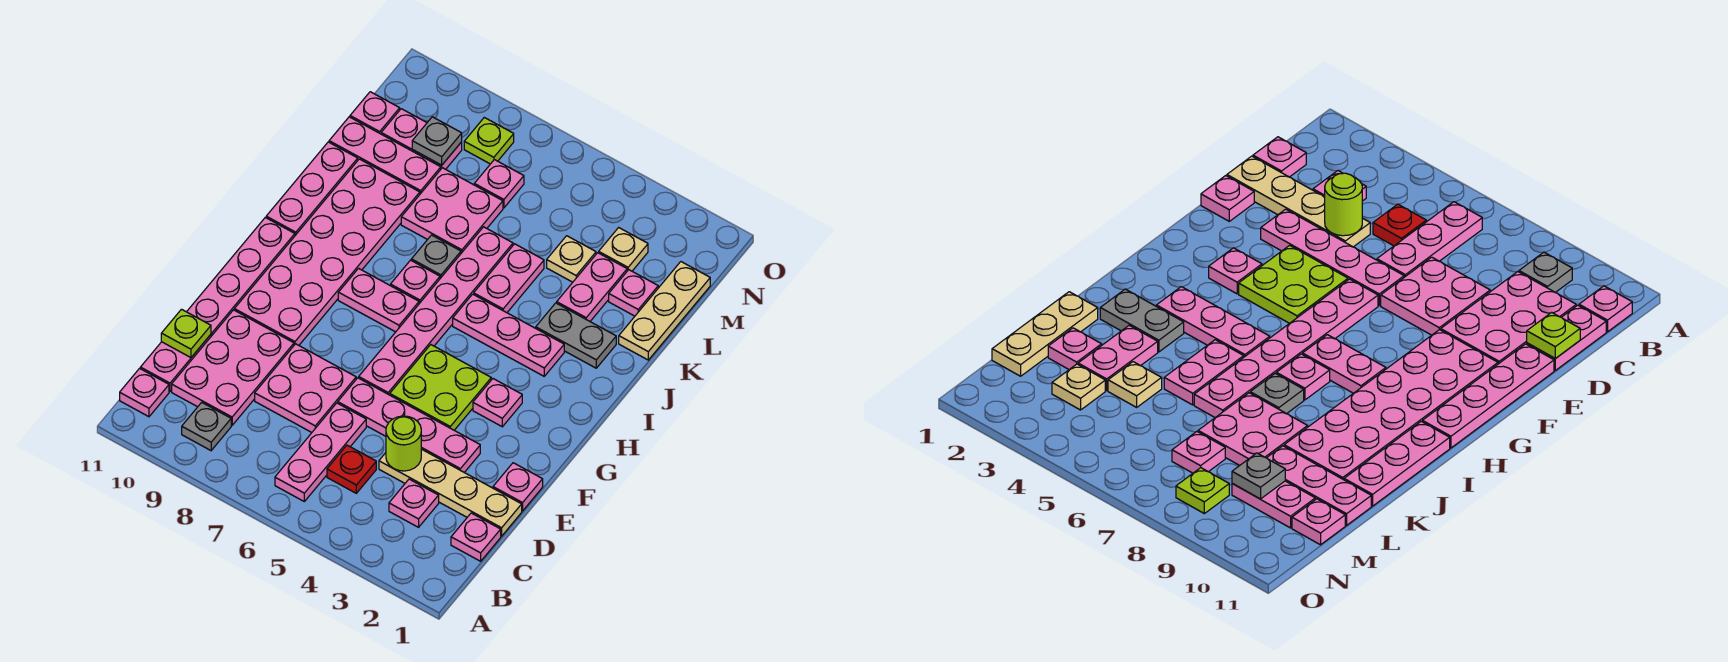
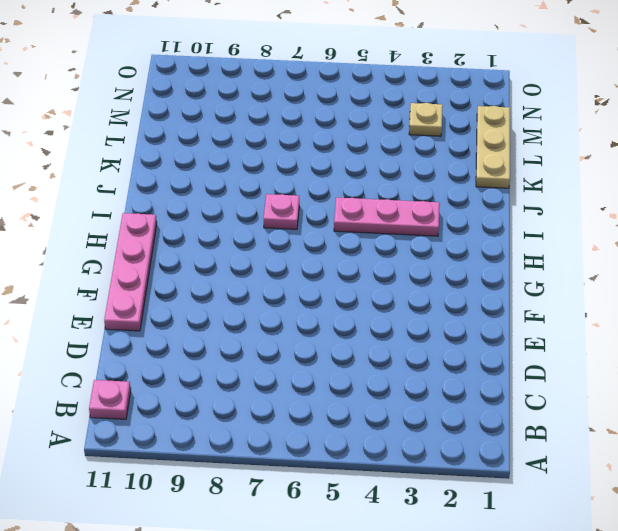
none -> pink plate B6:D6 level 1
none -> grey plate B9 level 1
none -> pink plate C1 level 1
none -> pink plate C3 level 1

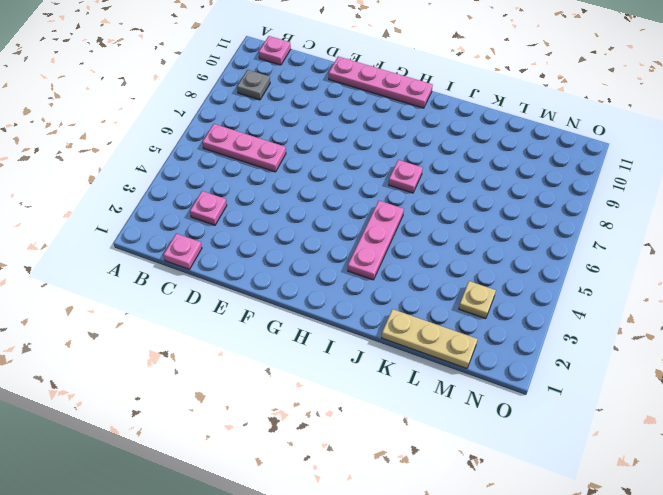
none -> red plate C5 level 1
none -> pink plate C9:E10 level 1
none -> pink plate C11:D11 level 1
none -> tan plate D1:D4 level 1

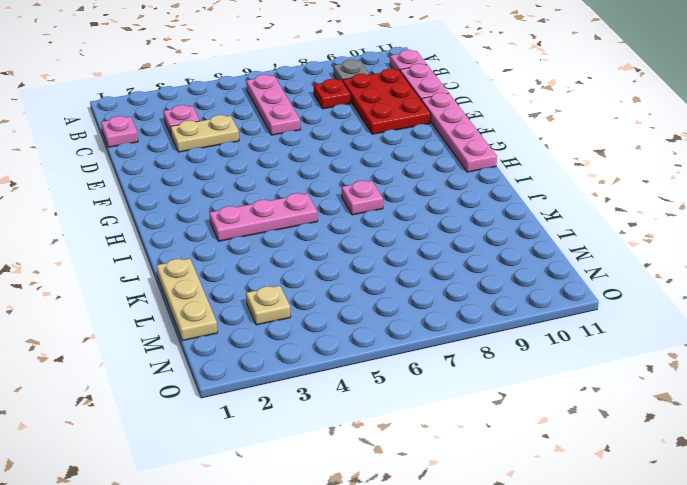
red plate C8 level 1 -> red plate C5 level 1
red plate C9:E10 level 1 -> pink plate C9:E10 level 1
tan plate D3:D4 level 1 -> tan plate D1:D4 level 1
none -> pink plate D7:E8 level 1
none -> pink plate E1 level 1
none -> pink plate E3:E6 level 1
none -> lime plate F4:G5 level 1

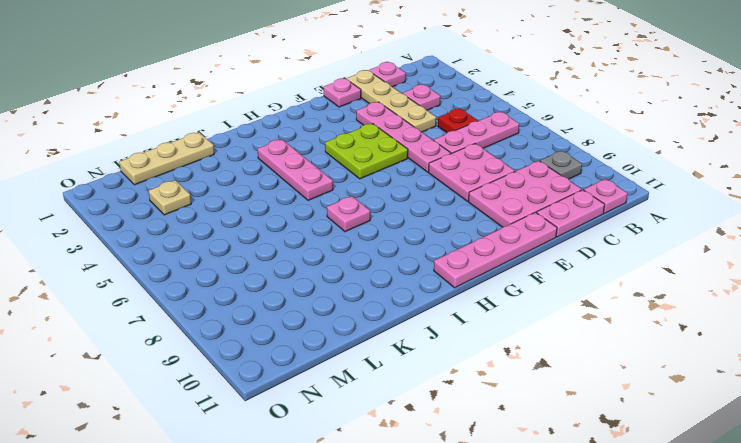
none -> pink plate F6:K6 level 1
none -> pink plate F9:K10 level 1
none -> pink plate G3 level 1
none -> pink plate H7:H8 level 1

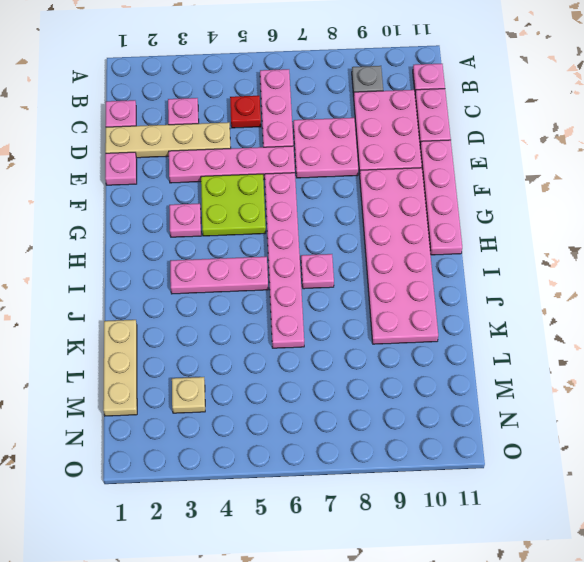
none -> pink plate H7:H8 level 1
none -> pink plate I11:K11 level 1
none -> grey plate J2:J3 level 1
none -> pink plate J5:K5 level 1

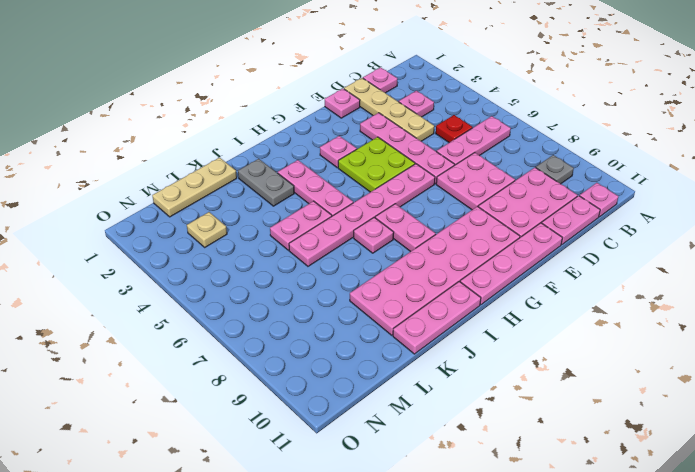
none -> grey plate J7 level 1
none -> pink plate K3:L3 level 1
none -> pink plate K7:L8 level 1
none -> pink plate L2 level 1

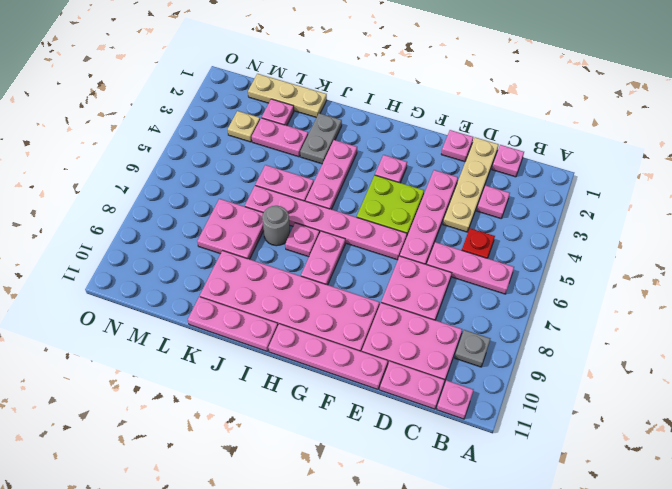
grey round brick J7 level 1 -> grey plate J7 level 1
none -> tan plate L4 level 1
none -> pink plate L9:L11 level 1
none -> pink plate M7 level 1
none -> pink plate M9:M10 level 1

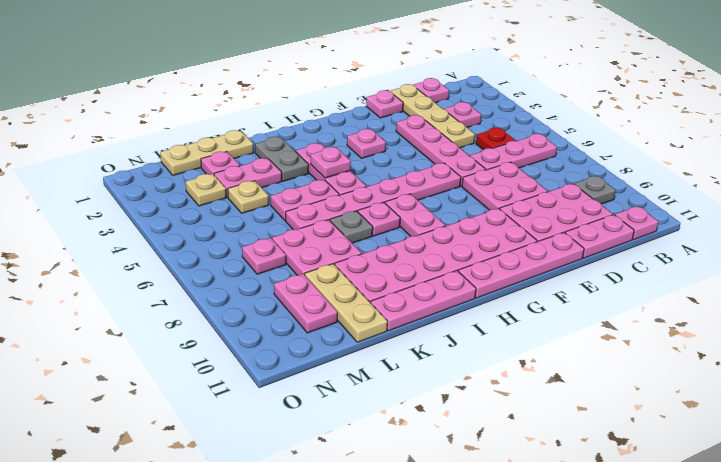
pink plate I4 level 2 -> pink plate M11 level 1
tan plate L9:L11 level 1 -> pink plate L9:L11 level 1
none -> lime plate F4:G5 level 1
none -> lime plate N8 level 1
none -> lime round brick D4 level 2
none -> lime plate D11 level 2

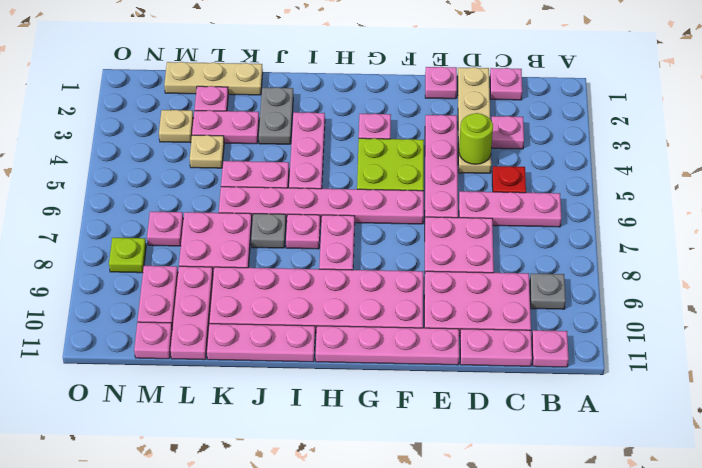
none -> lime plate D11 level 2
none -> grey plate M9 level 2

